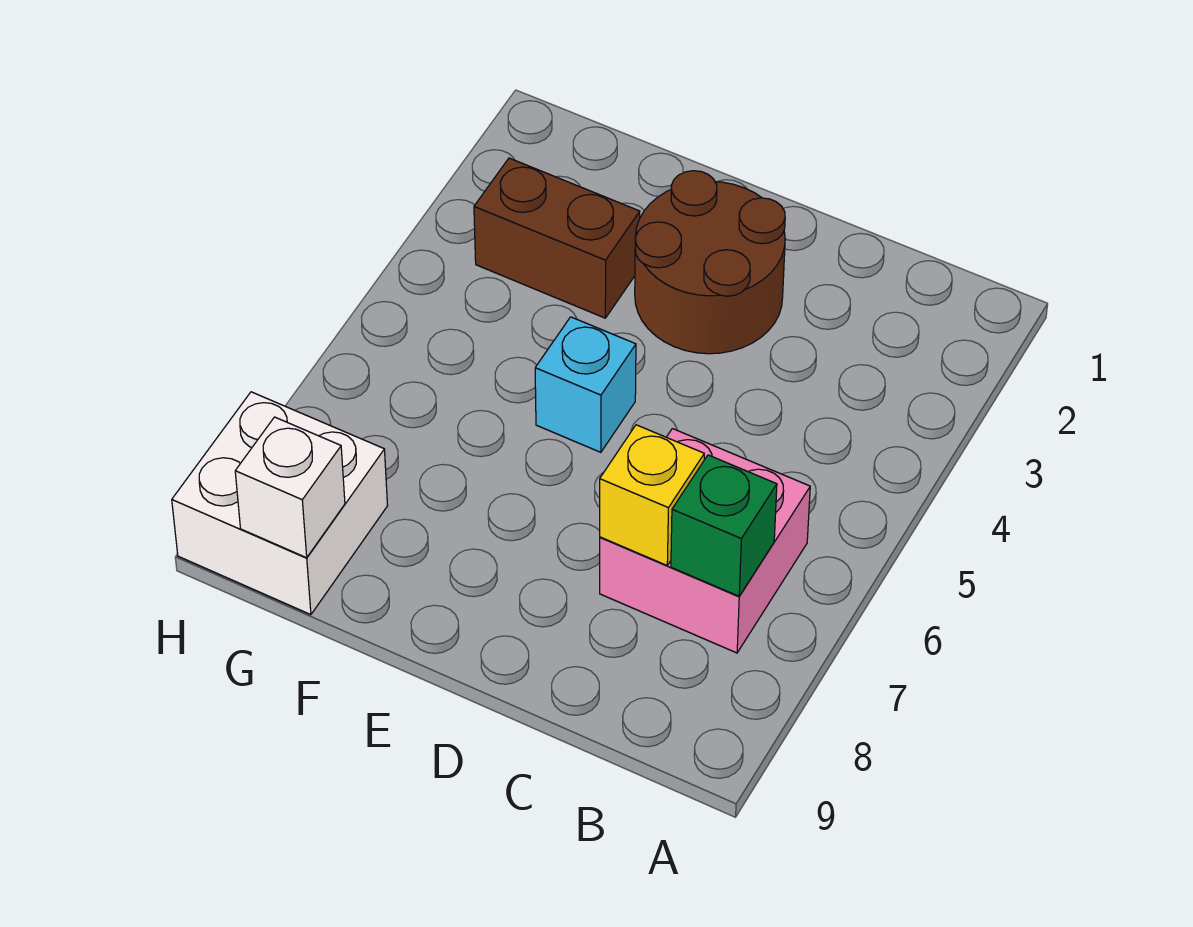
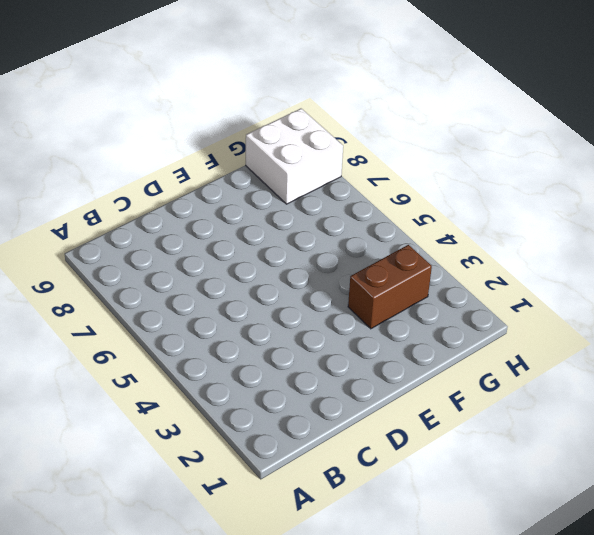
none -> pink brick B6:C7 level 1
none -> brown round brick D2:E3 level 1

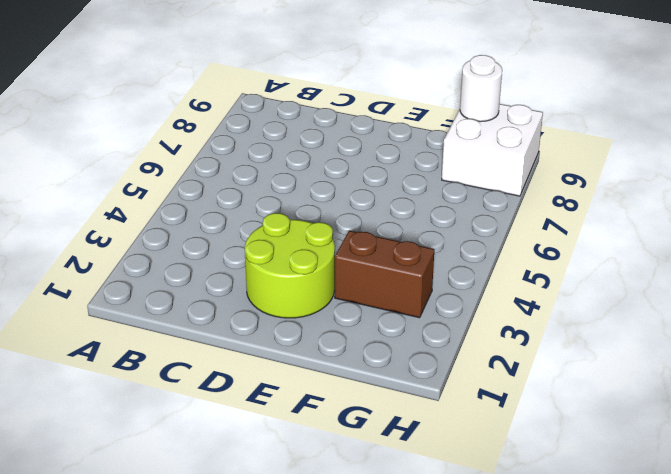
lime round brick D2:E3 level 1 -> brown round brick D2:E3 level 1
white round brick G9 level 2 -> white brick G9 level 2
none -> pink brick B6:C7 level 1
none -> cyan brick E5 level 1

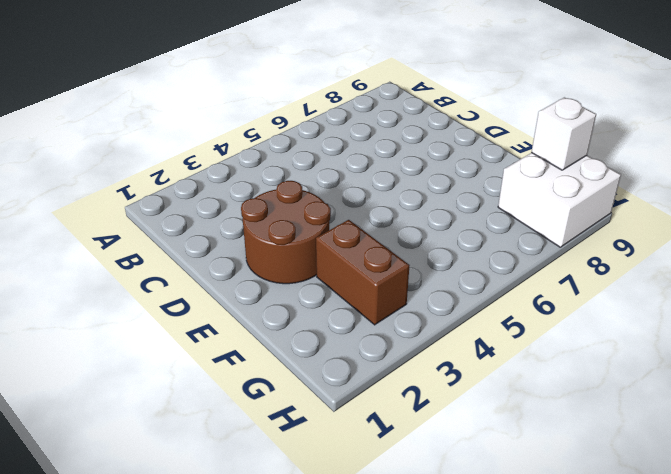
none -> pink brick B6:C7 level 1
none -> cyan brick E5 level 1

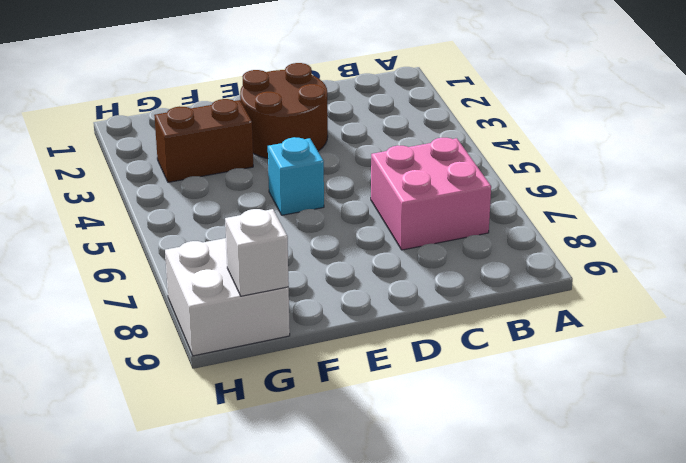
none -> green brick B7 level 2
none -> yellow brick C7 level 2

